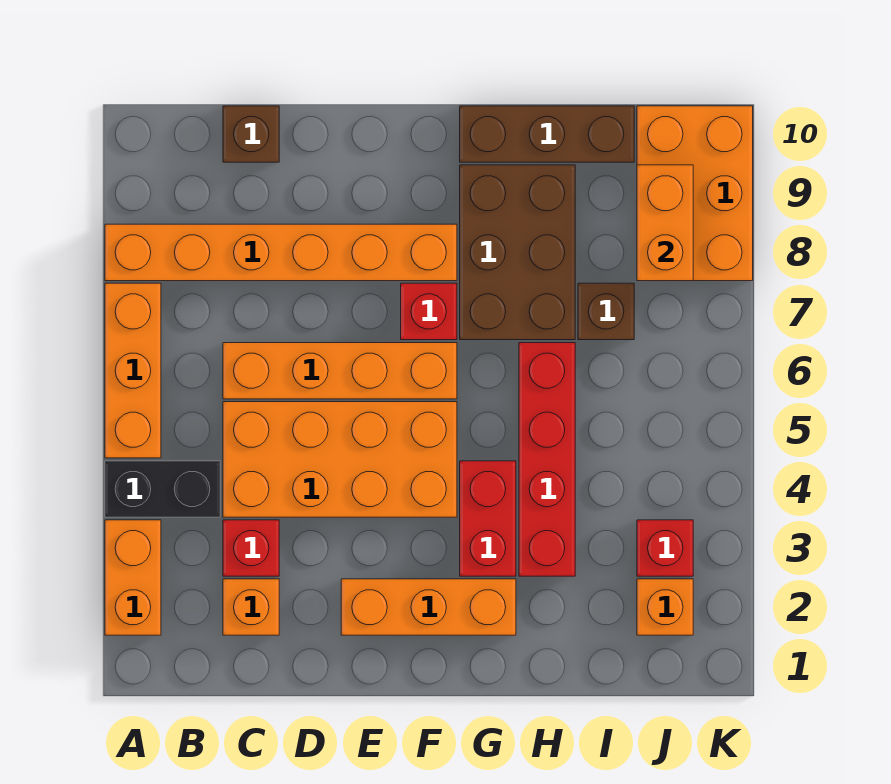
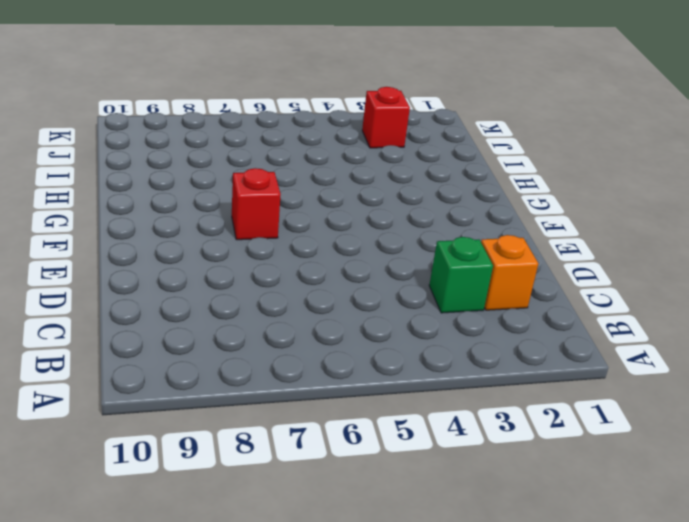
green brick C3 level 1 -> red brick C3 level 1
none -> orange brick A2:A3 level 1
none -> black brick A4:B4 level 1
none -> orange brick A5:A7 level 1

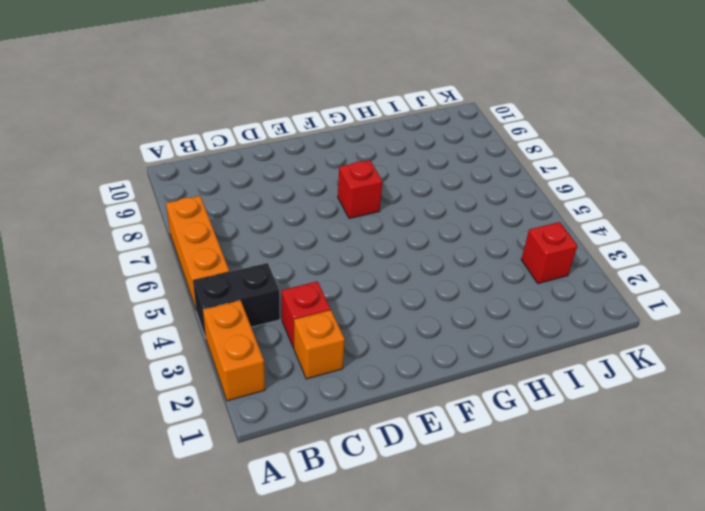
none -> orange brick A8:F8 level 1
none -> orange brick C4:F5 level 1
none -> orange brick C6:F6 level 1

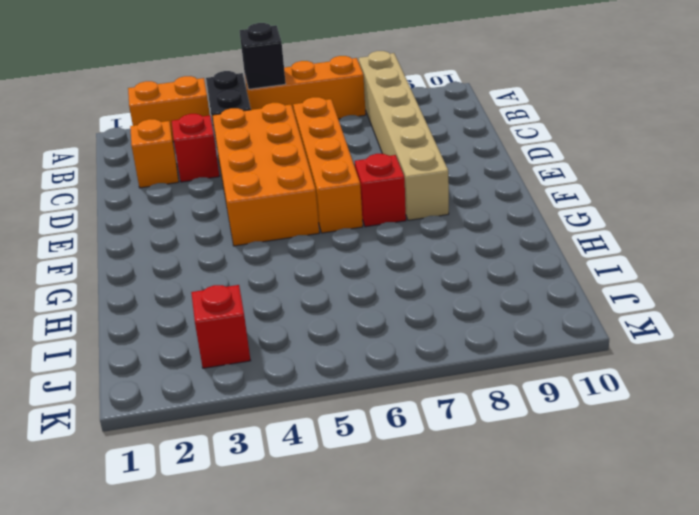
black brick A5 level 2 -> none
tan brick A8:F8 level 1 -> orange brick A8:F8 level 1
none -> brown brick C10 level 1
none -> orange brick E2:G2 level 1
none -> red brick G3:G4 level 1

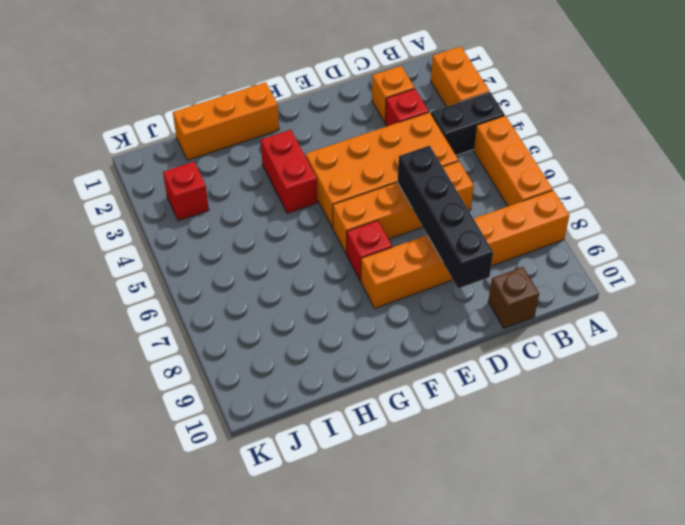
black brick D6:D9 level 2 -> none
orange brick G1:I1 level 1 -> orange brick E2:G2 level 1
none -> brown brick G7:H9 level 1
none -> brown brick G10:I10 level 1
none -> red brick H3:H6 level 1

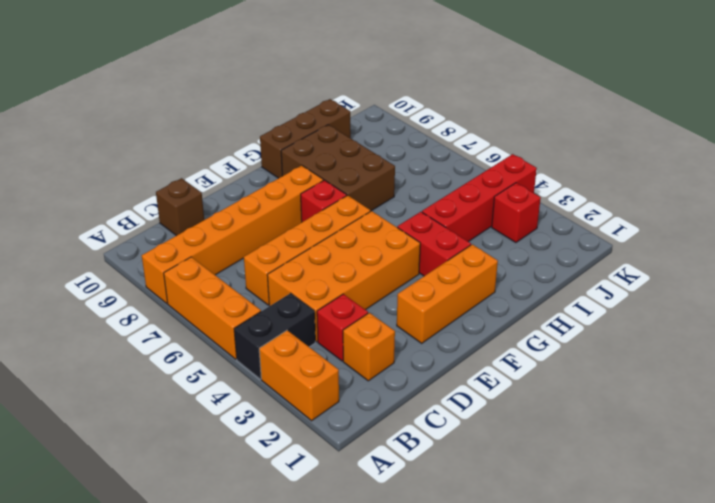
red brick H4:K4 level 1 -> red brick H3:H6 level 1
none -> brown brick I7 level 1
none -> orange brick J2 level 1
none -> orange brick J8:K10 level 1

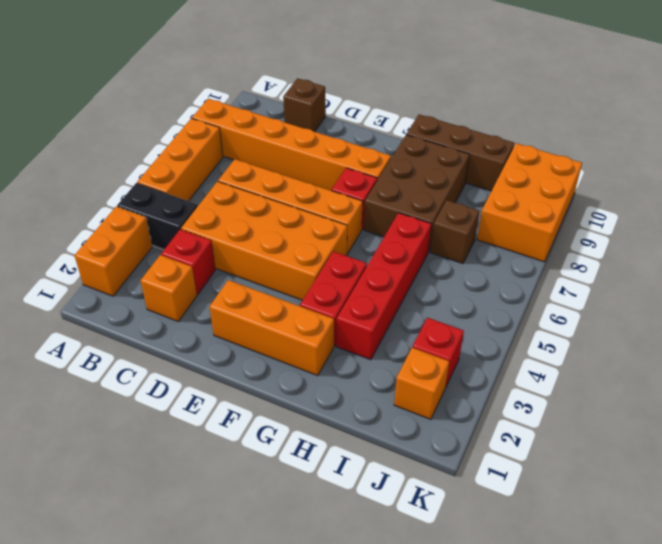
none -> orange brick J8:J9 level 2

